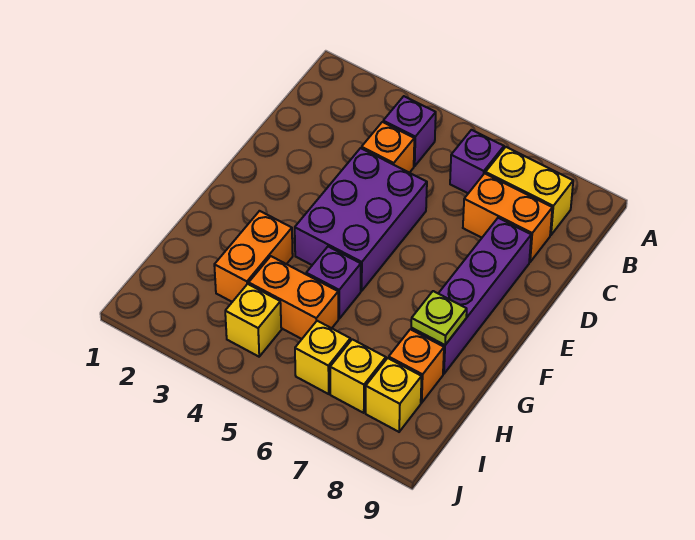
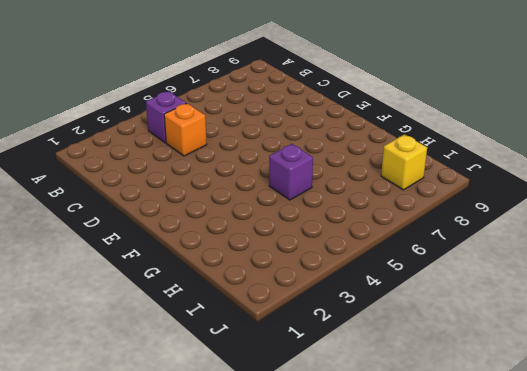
none -> purple brick B6 level 1
none -> yellow brick B7:B8 level 1
none -> orange brick C7:C8 level 1

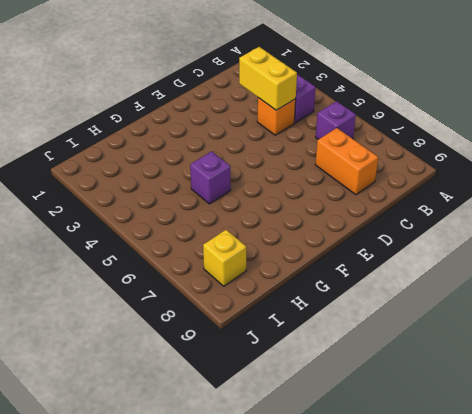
yellow brick C3:C4 level 2 -> yellow brick B7:B8 level 1
none -> purple brick D4:F5 level 1
none -> purple brick D8:G8 level 1
none -> orange brick G3:H3 level 1

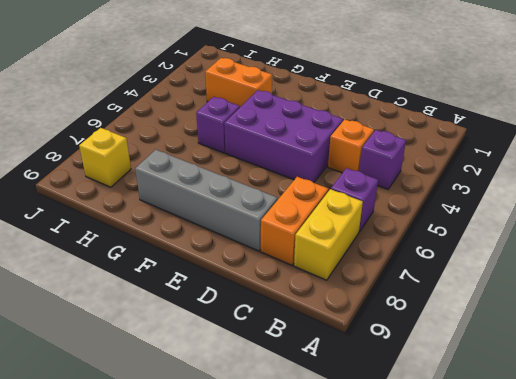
grey brick D8:G8 level 1 -> purple brick D8:G8 level 1
none -> orange brick H4:H5 level 1
none -> orange brick H8 level 1
none -> yellow brick I4 level 1

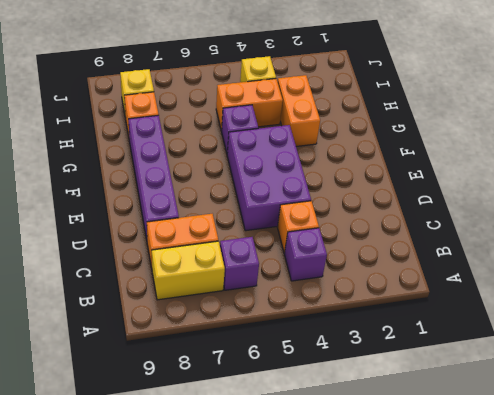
none -> yellow brick I6 level 1
none -> yellow brick I7 level 1
none -> lime plate G8 level 2

